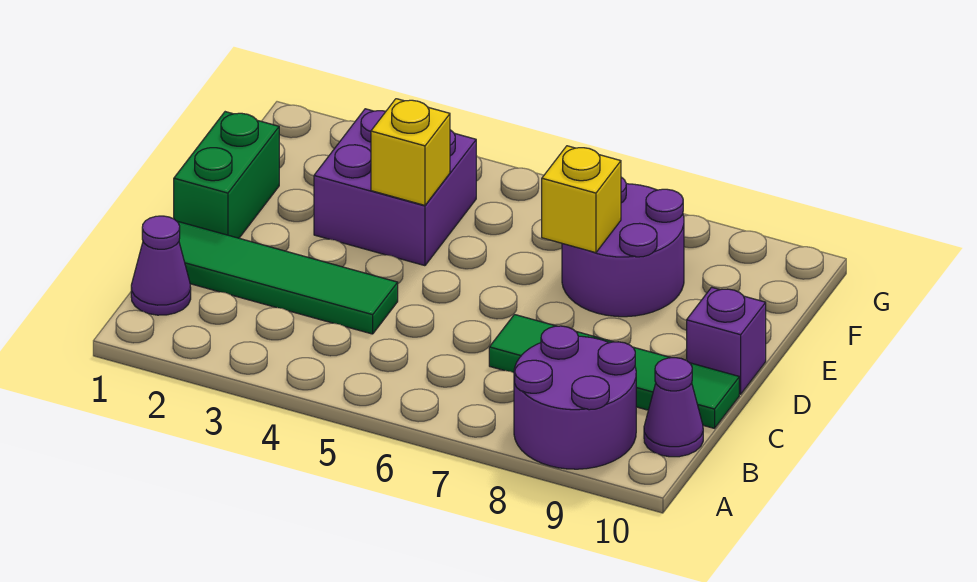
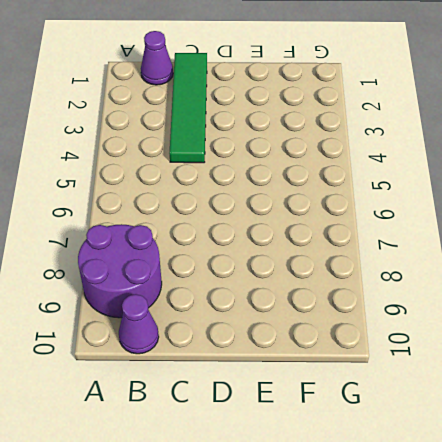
none -> green tile C7:C10 level 1
none -> green brick D1:E1 level 1

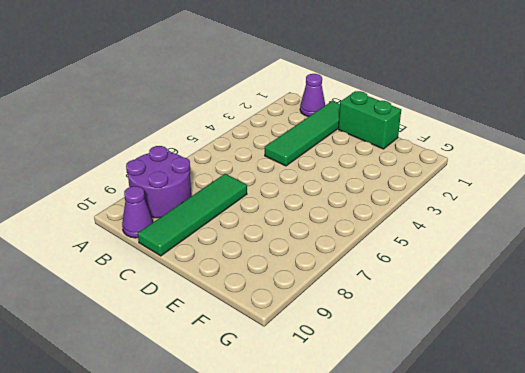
none -> purple brick D10 level 1
none -> purple brick E3:F4 level 1

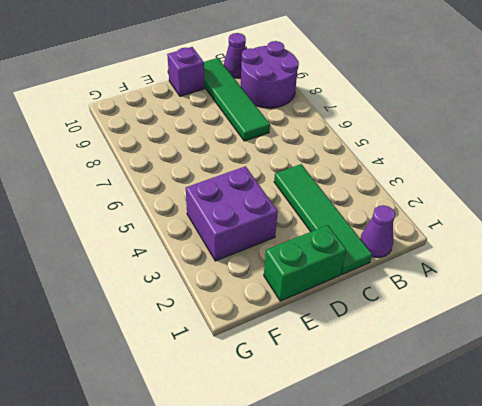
none -> purple round brick E7:F8 level 1
none -> yellow brick E4 level 2

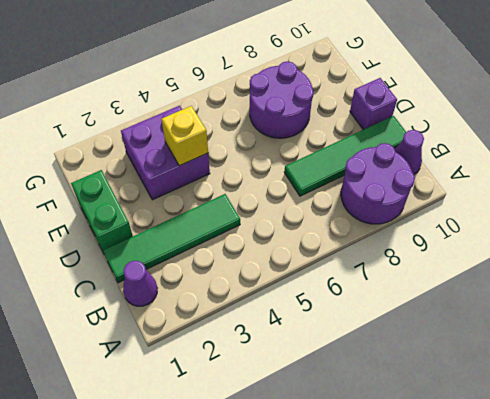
none -> yellow brick E7 level 2

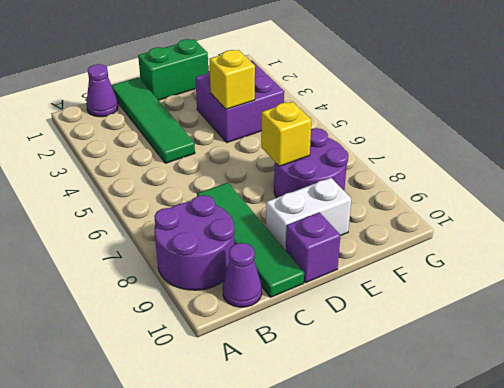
white brick D9:E9 level 1 -> none

